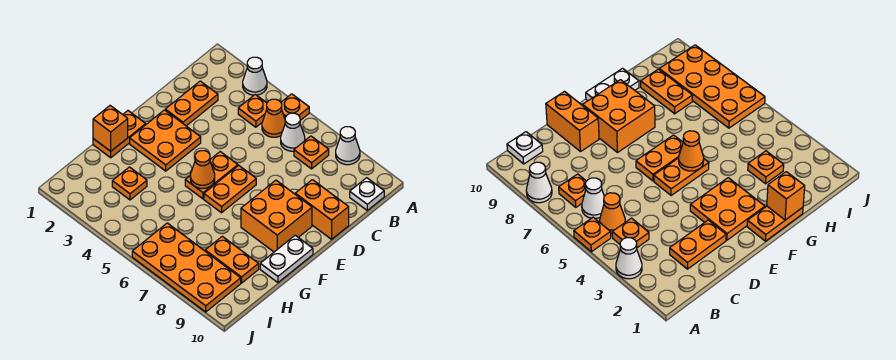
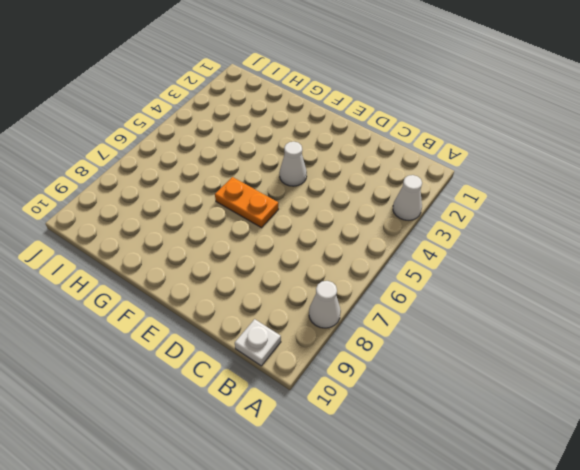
white cone E4 level 1 -> white cone B6 level 1
none -> orange plate A5 level 1
none -> orange plate B4 level 1
none -> orange cone B5 level 1

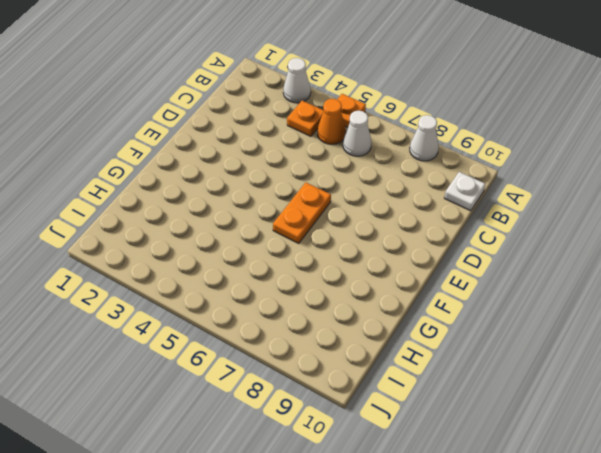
none -> orange plate B7 level 1
none -> orange plate C2:D2 level 1
none -> orange brick D9:D10 level 1

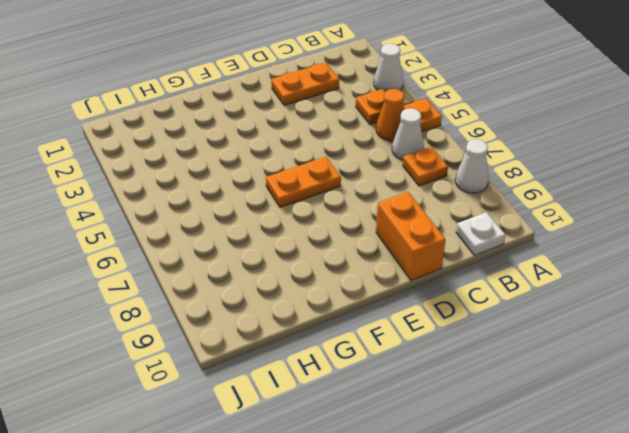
none -> orange plate E2:F3 level 1
none -> orange plate E5:F5 level 1
none -> orange brick E8:F9 level 1

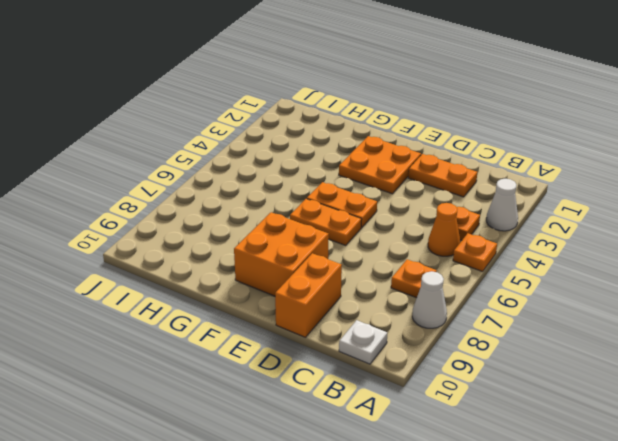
none -> white cone B6 level 1
none -> orange plate F1:G1 level 1
none -> white plate F10:G10 level 1

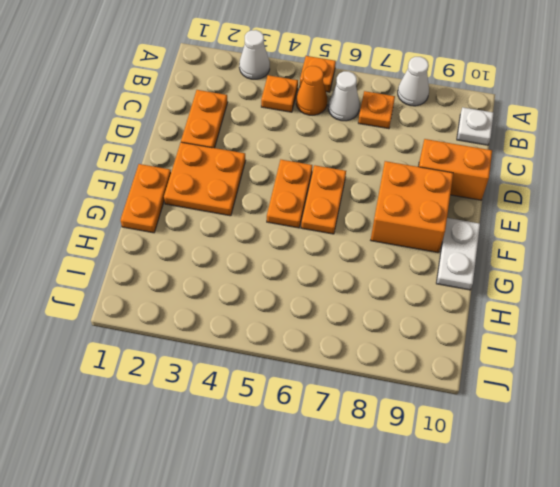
none -> orange plate H3 level 1
none -> orange plate H8:H9 level 1
none -> orange plate I6:J9 level 1

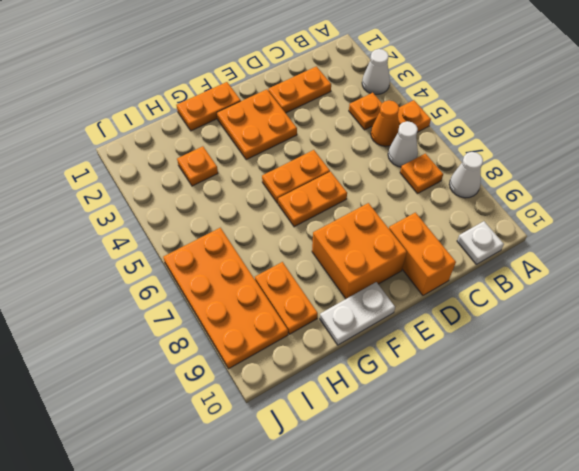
none -> orange cone F5 level 2
none -> orange brick G1 level 2

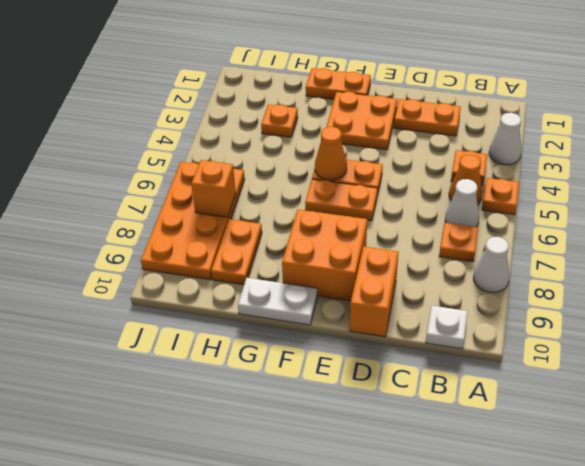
orange brick I7 level 2 -> orange brick G1 level 2

